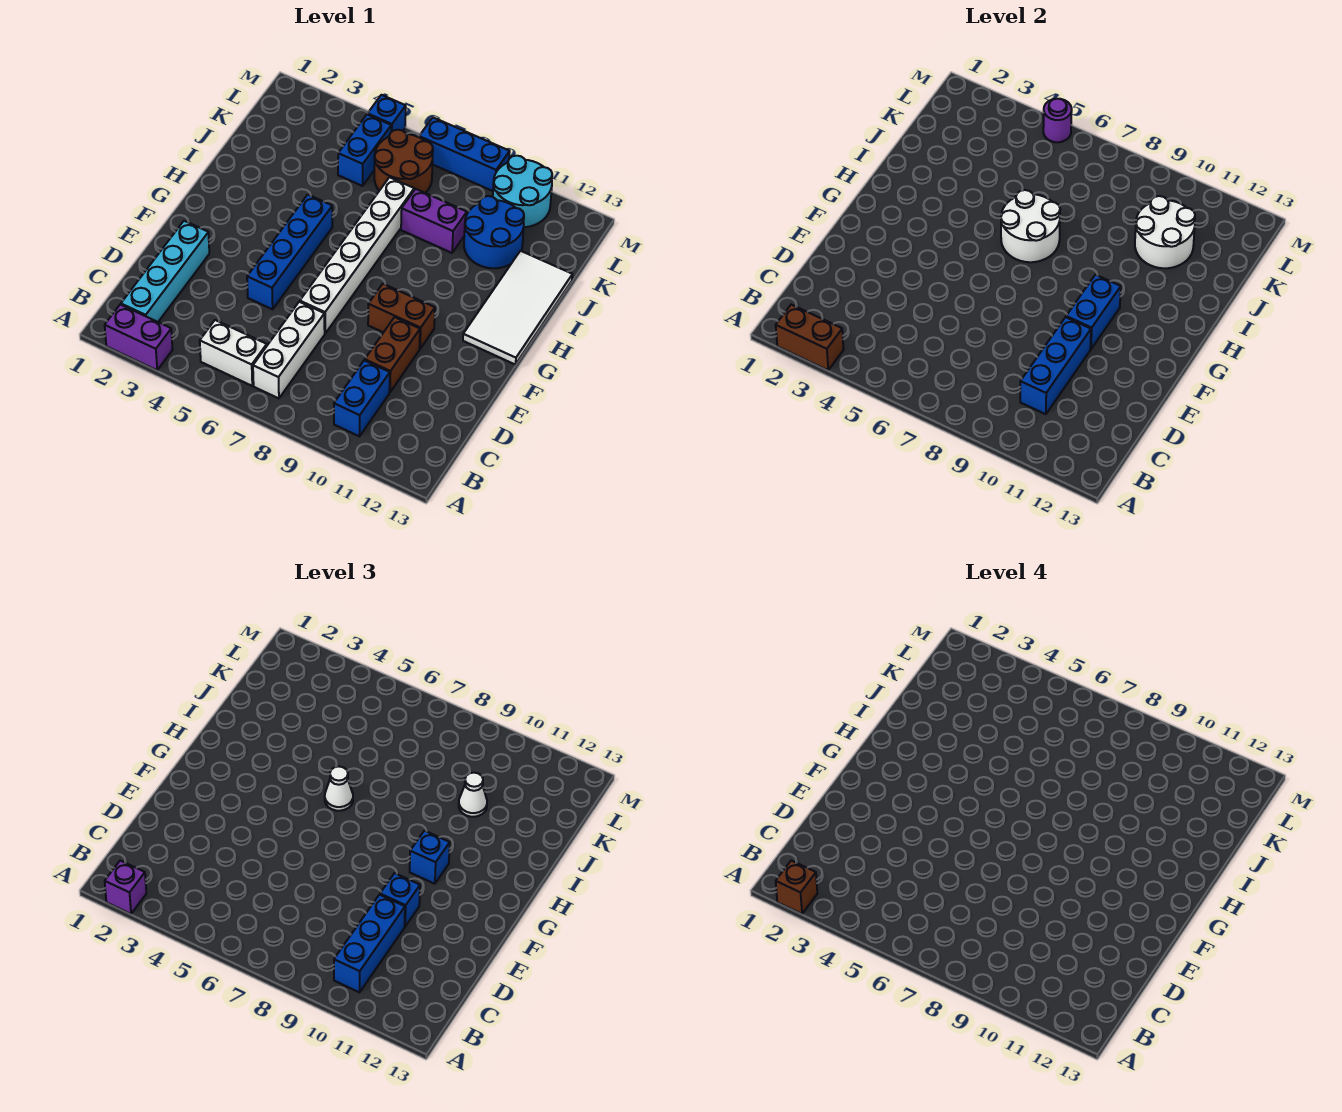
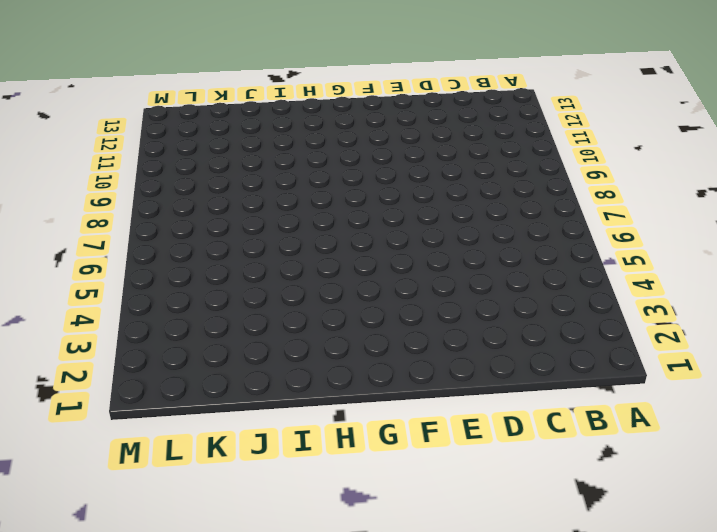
none -> purple brick A2:A3 level 1
none -> cyan brick B2:E2 level 1
none -> white brick B5:B6 level 1
none -> white brick B7:D7 level 1

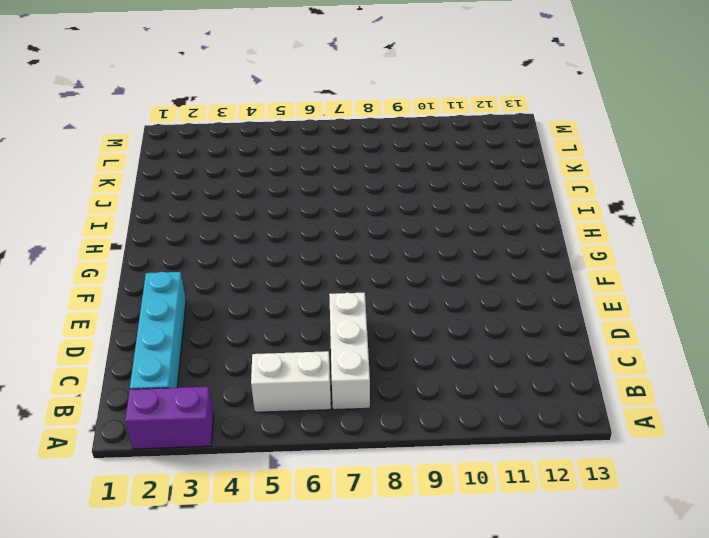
none -> blue brick B10:C10 level 1
none -> brown brick D10:E10 level 1
none -> blue brick E5:H5 level 1
none -> white brick E7:J7 level 1

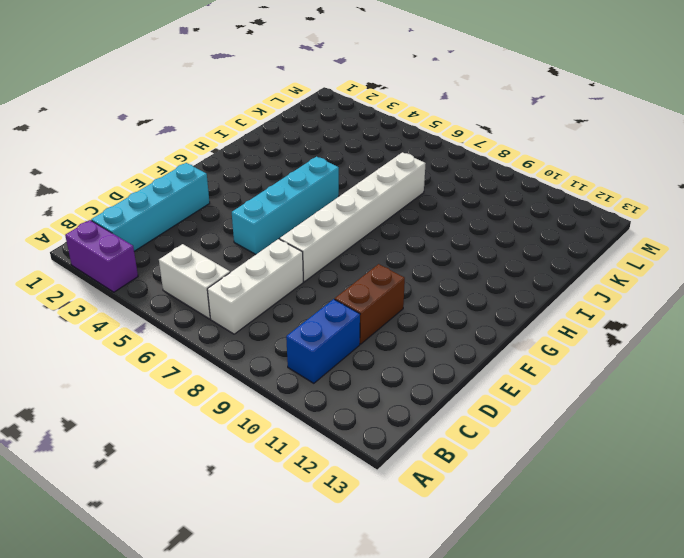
cyan brick E5:H5 level 1 -> blue brick E5:H5 level 1
none -> brown brick F9:F10 level 1
none -> white tile G12:J13 level 1
none -> purple brick J8:J9 level 1
none -> blue round brick J10:K11 level 1

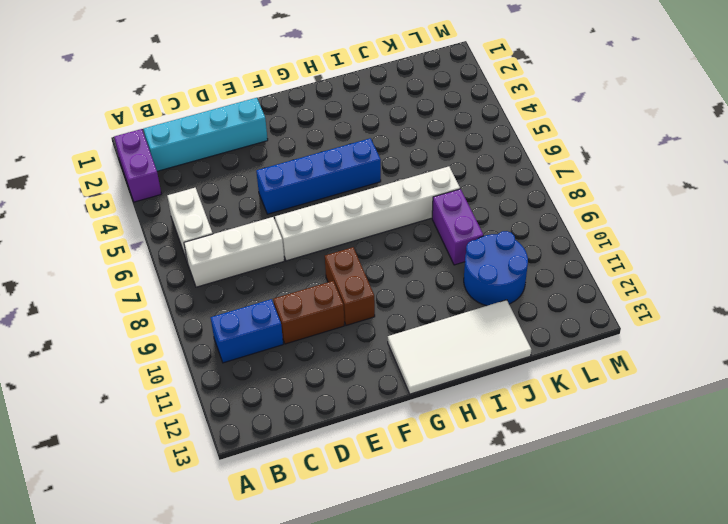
none -> blue brick K5:L5 level 1
none -> brown round brick K6:L7 level 1
none -> cyan round brick L10:M11 level 1
none -> blue brick M5 level 1

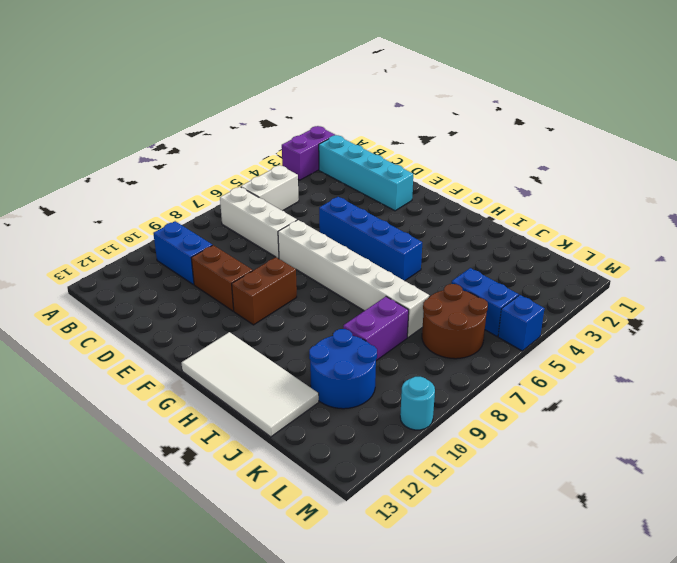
cyan round brick M10 level 1 -> cyan round brick L10:M11 level 1
none -> blue brick M7:M9 level 1
none -> brown brick A2:A3 level 2
none -> blue brick C10:E10 level 2
none -> blue brick F10:G10 level 2

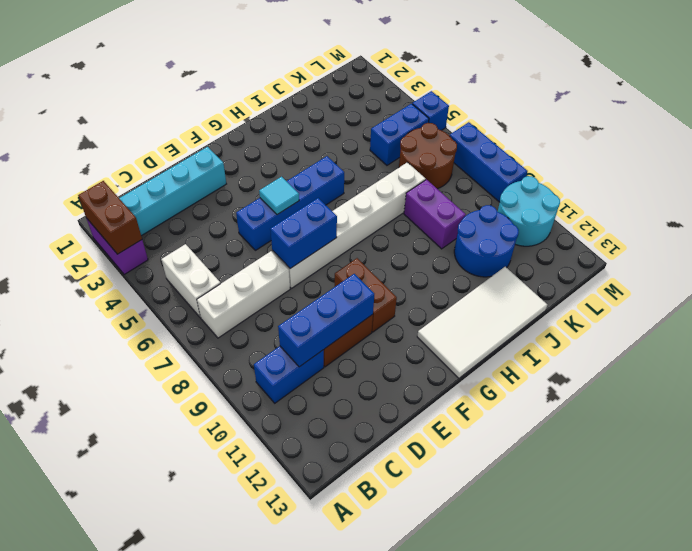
blue brick E7:F7 level 2 -> blue brick F10:G10 level 2
cyan tile F5 level 2 -> none
none -> white round brick H6:I7 level 2
none -> white round brick J10:K11 level 2
none -> purple round brick M5 level 2
none -> purple brick A2 level 3

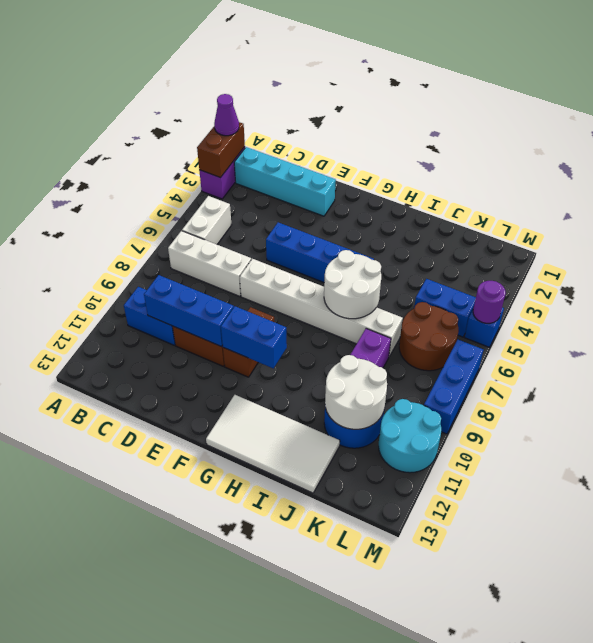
purple cone A2 level 3 -> purple brick A2 level 3
none -> blue brick B10:D10 level 3
none -> blue brick E10 level 3
none -> blue brick G10 level 3
none -> white cone H6 level 3

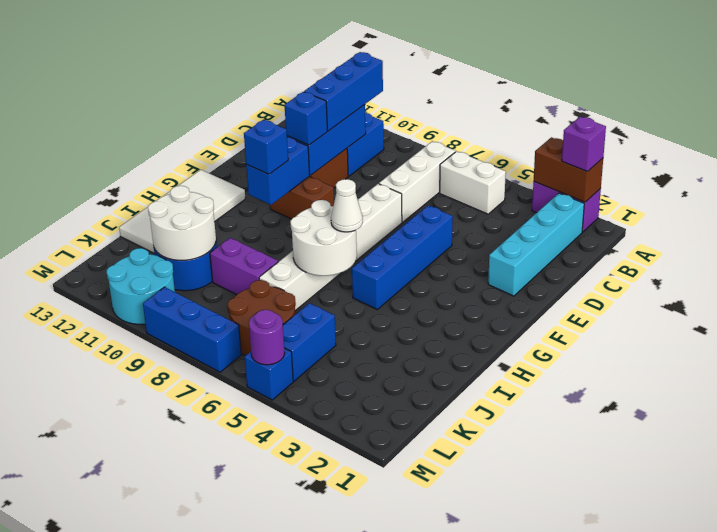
none -> white cone J10 level 3
none -> brown brick A2 level 4

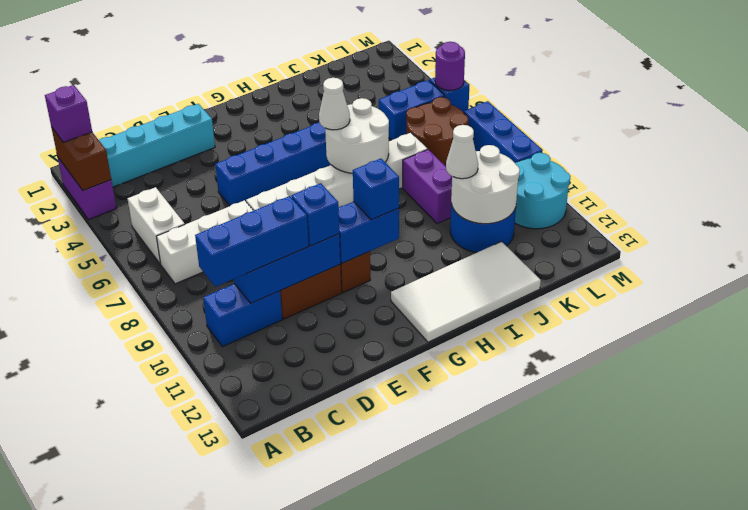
none -> brown brick A2 level 4

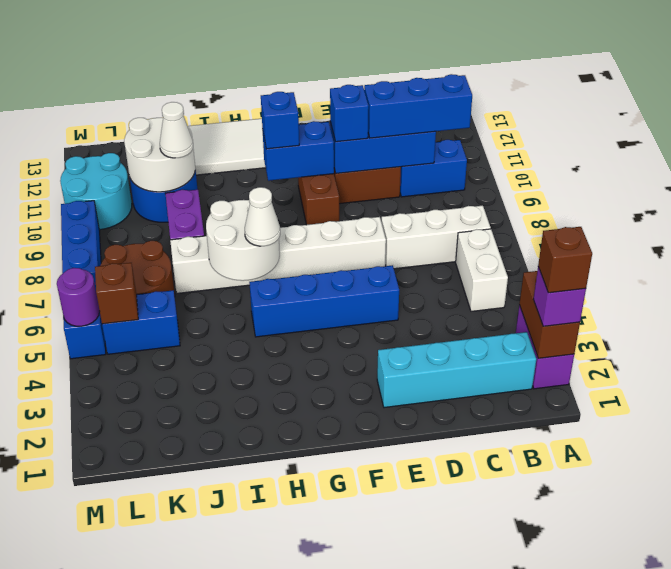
brown brick L5 level 2 -> none

